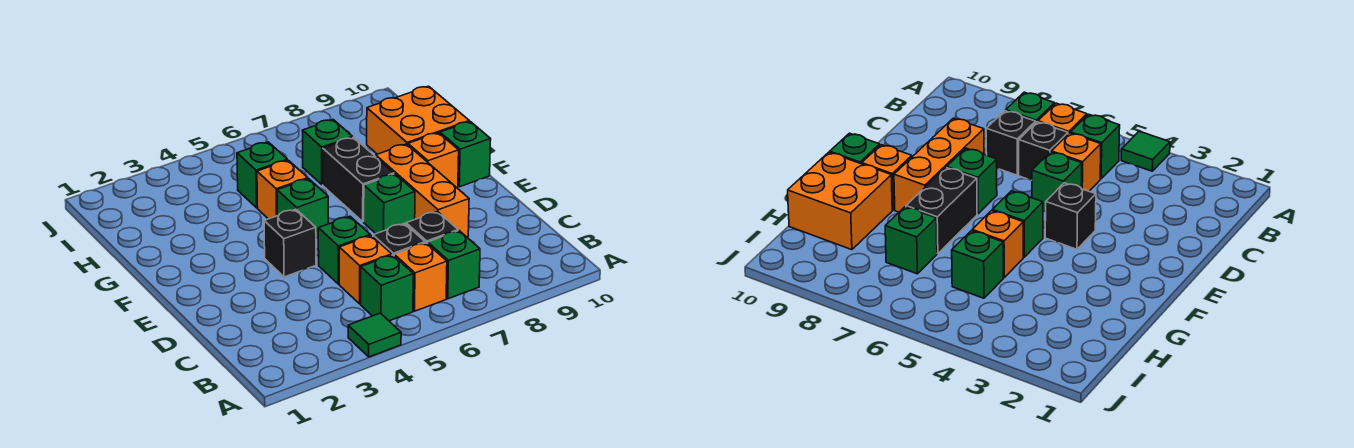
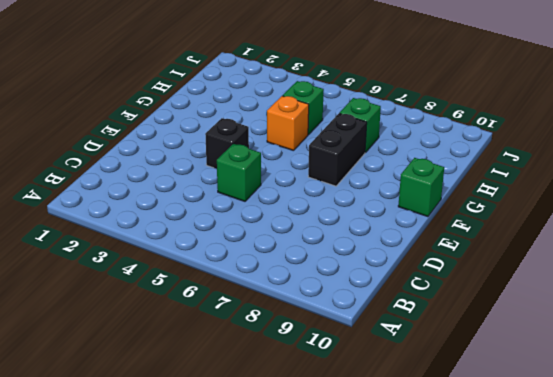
none -> green tile A4 level 1
none -> green brick B5 level 1
none -> orange brick B6 level 1

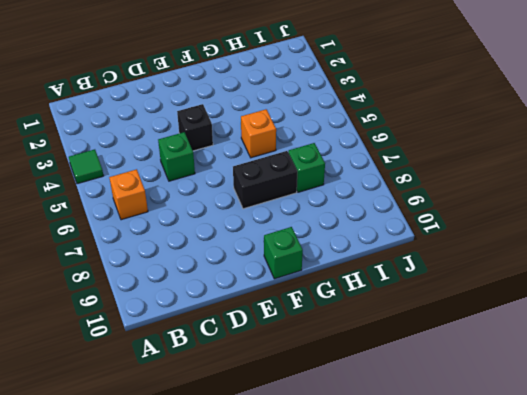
none -> green brick B5 level 1
none -> green brick B7 level 1
none -> orange brick C5 level 1

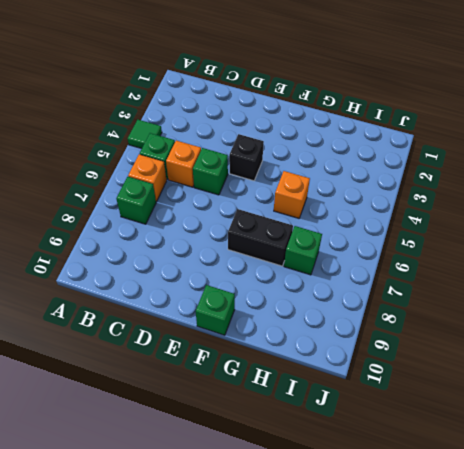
none -> black brick C6 level 1
none -> black brick C7 level 1
none -> orange brick D8:F8 level 1

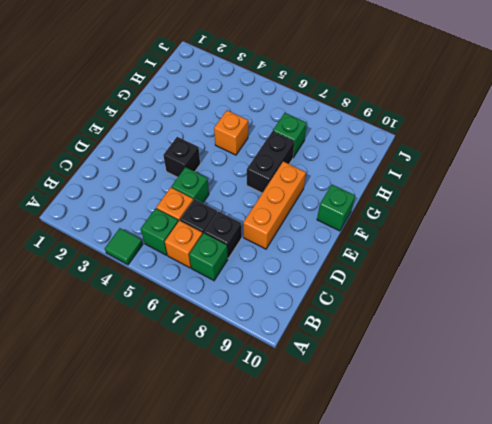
none -> green brick E7 level 1
none -> green brick F5 level 1
none -> orange brick F9 level 1

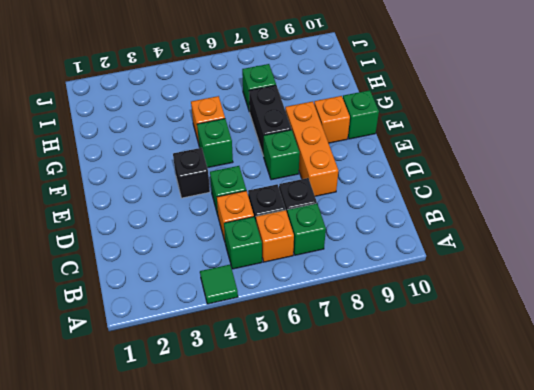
none -> orange brick G9:H10 level 1
none -> green brick H5 level 1

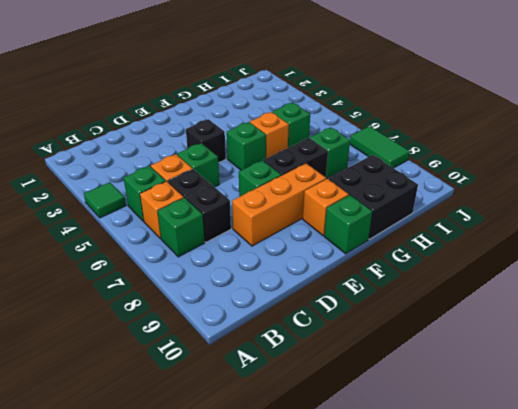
black brick G9:H10 level 1 -> orange brick G9:H10 level 1
green tile J7:J8 level 1 -> none

